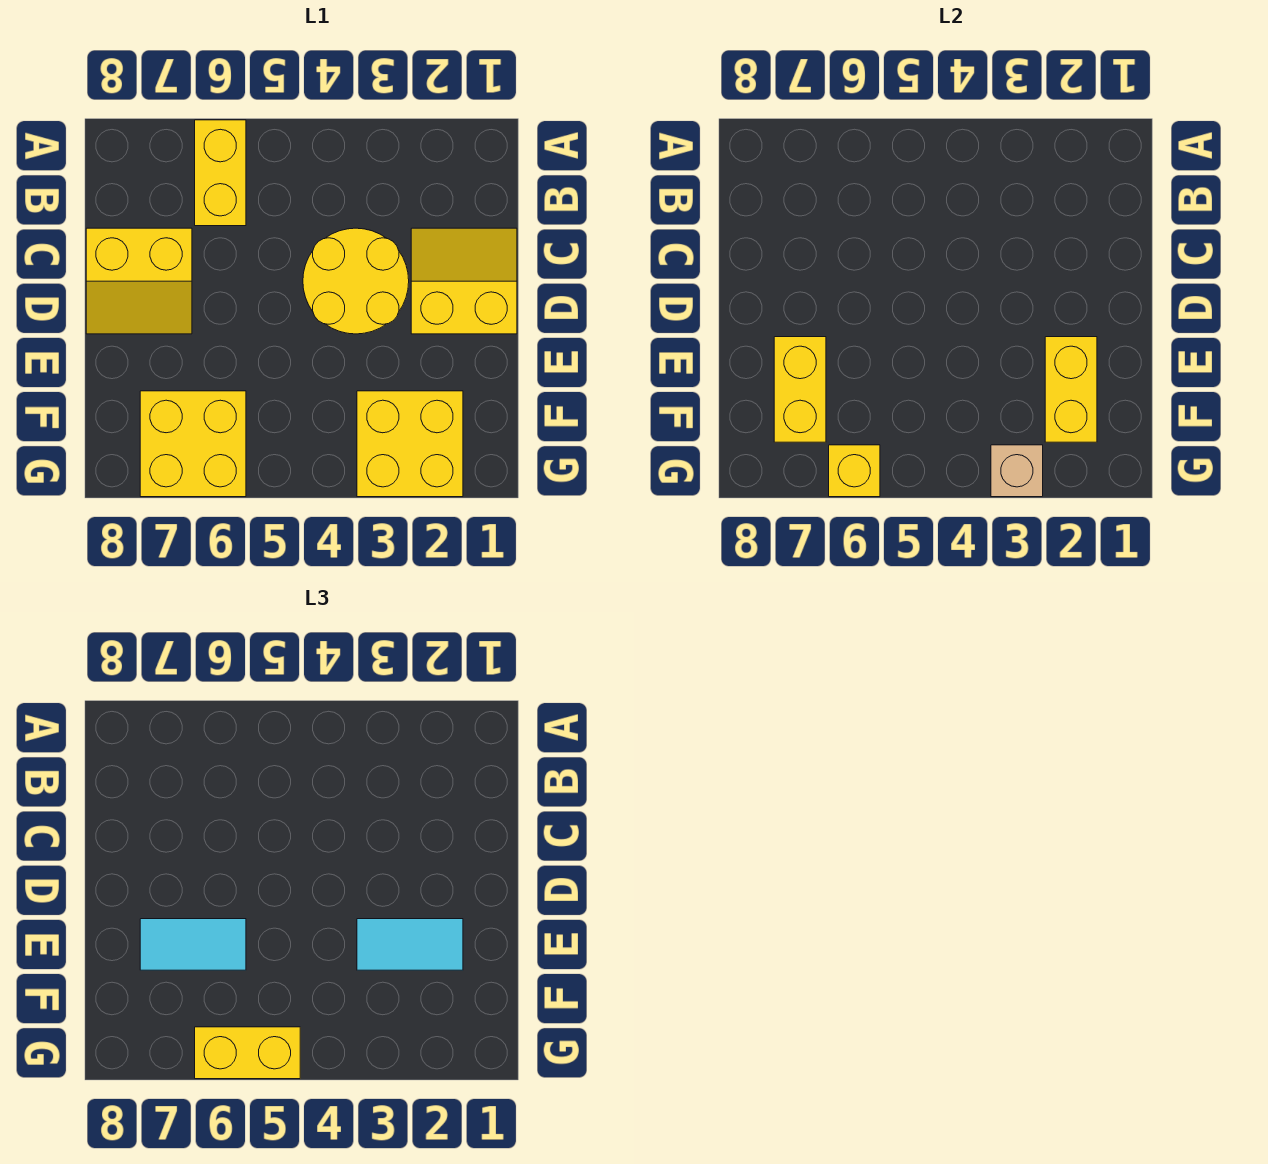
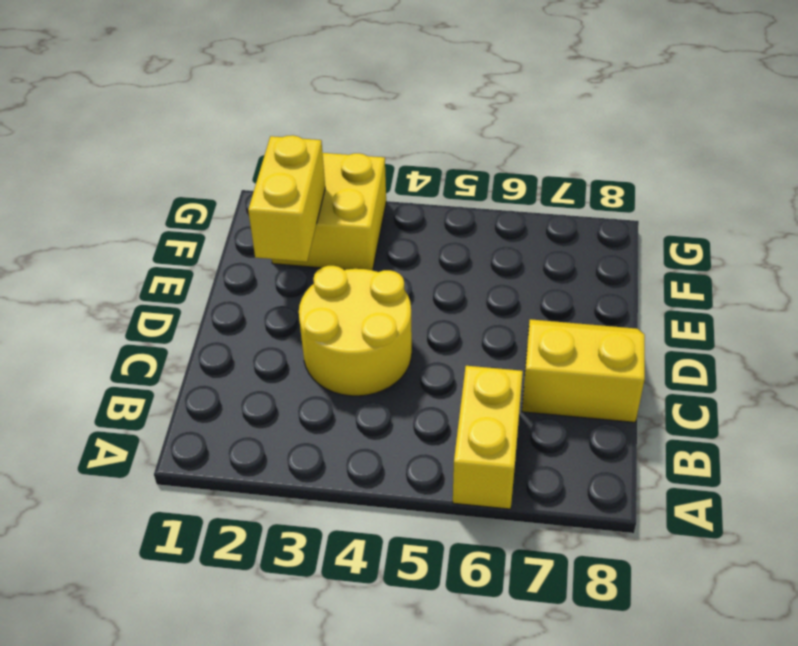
none -> yellow slope C1:D2 level 1 top D
none -> yellow brick F6:G7 level 1
none -> yellow brick E7:F7 level 2

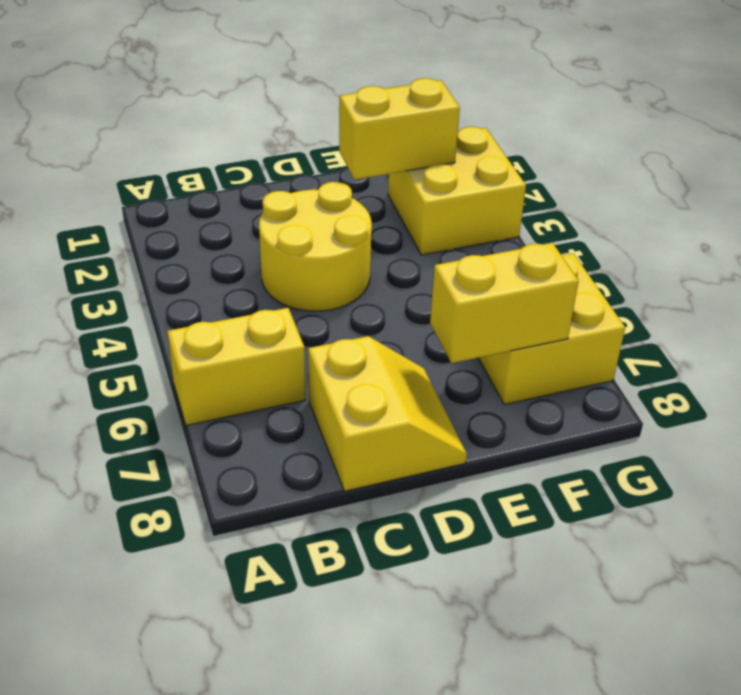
none -> yellow slope C1:D2 level 1 top D
none -> tan brick G3 level 2
none -> yellow brick G6 level 2

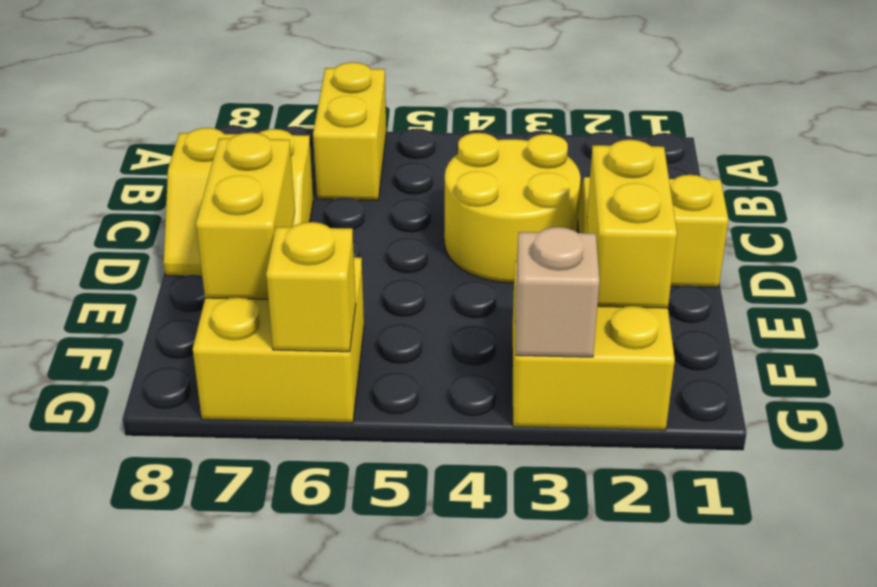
none -> cyan tile E2:E3 level 3
none -> cyan tile E6:E7 level 3
none -> yellow brick G5:G6 level 3

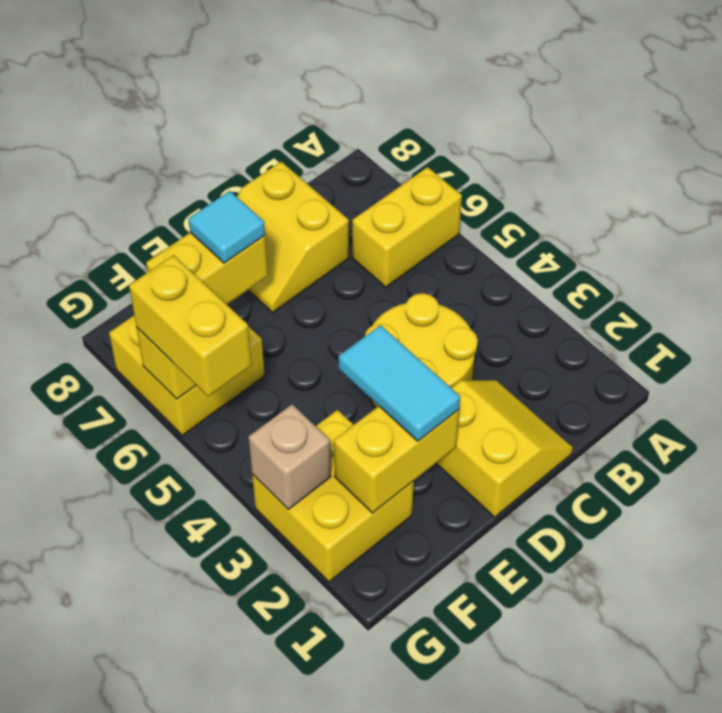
cyan tile E7 level 3 -> cyan tile E6:E7 level 3

